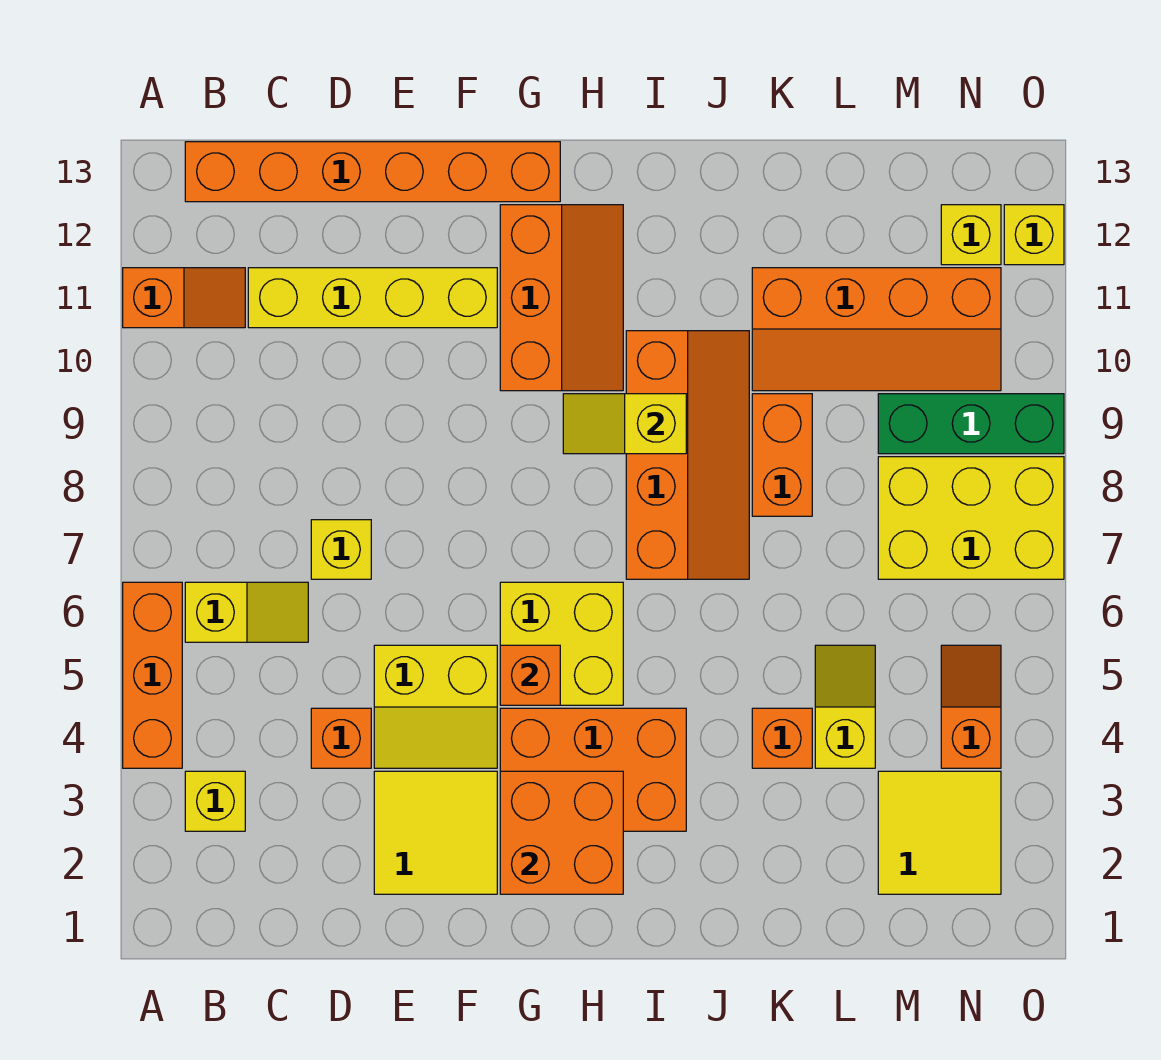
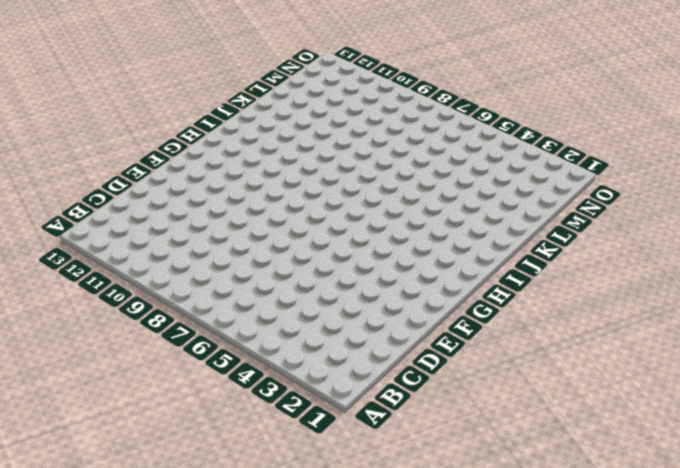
none -> orange brick A4:A6 level 1
none -> orange slope A11:B11 level 1 top A
none -> yellow brick B3 level 1

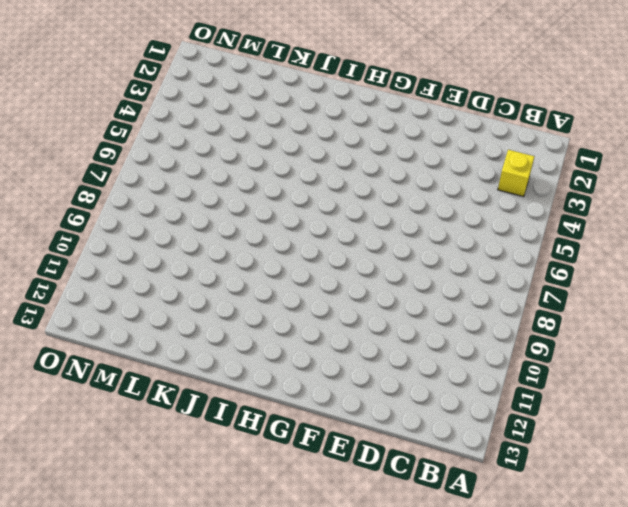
none -> orange brick A4:A6 level 1
none -> orange slope A11:B11 level 1 top A
none -> yellow slope B6:C6 level 1 top B

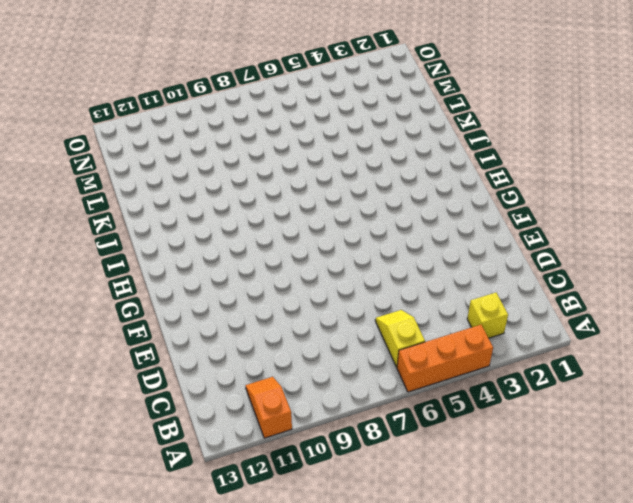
none -> orange brick B13:G13 level 1
none -> yellow brick C11:F11 level 1
none -> orange brick D4 level 1

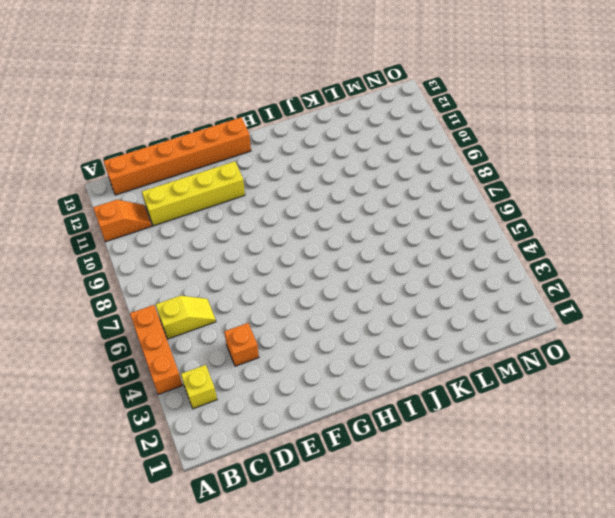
none -> yellow brick D7 level 1
none -> yellow tile E2:F3 level 1
none -> yellow slope E4:F5 level 1 top 5

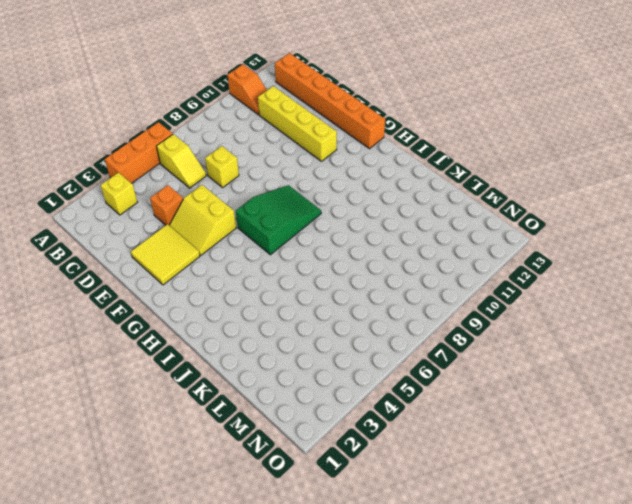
green slope G6:H8 level 1 top 6 -> yellow brick G5:H6 level 1
none -> orange brick G3:I4 level 1
none -> orange slope G10:H12 level 1 top G
none -> orange slope I7:J10 level 1 top I

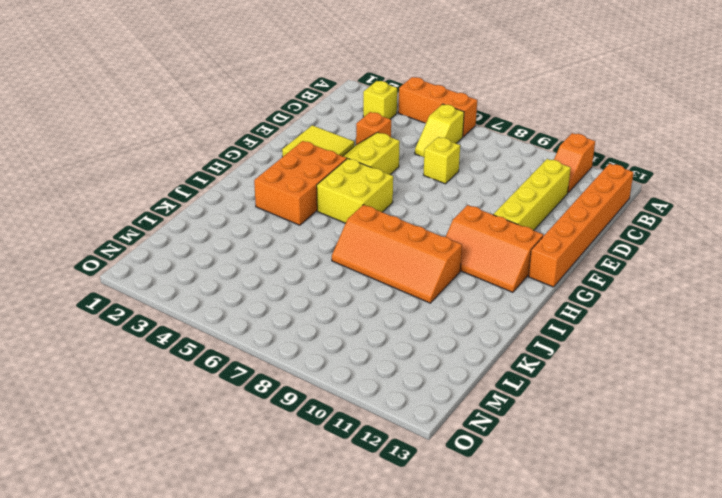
none -> orange brick K4 level 1
none -> orange brick K8:K9 level 1
none -> orange slope K10:N11 level 1 top 11

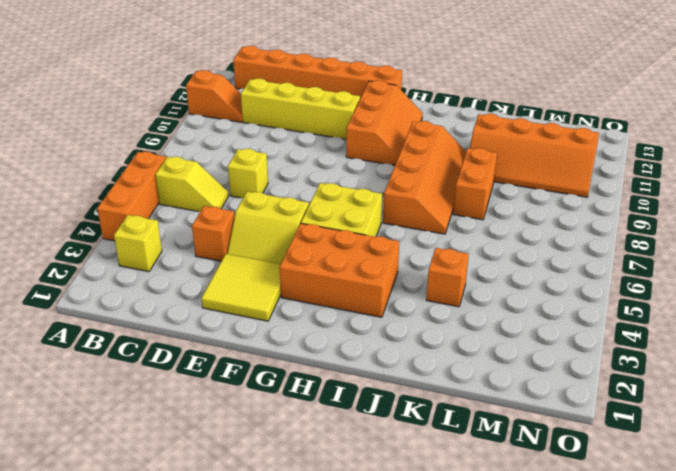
none -> yellow slope L4:L5 level 1 top 4
none -> yellow tile M2:N3 level 1
none -> yellow brick M7:O8 level 1

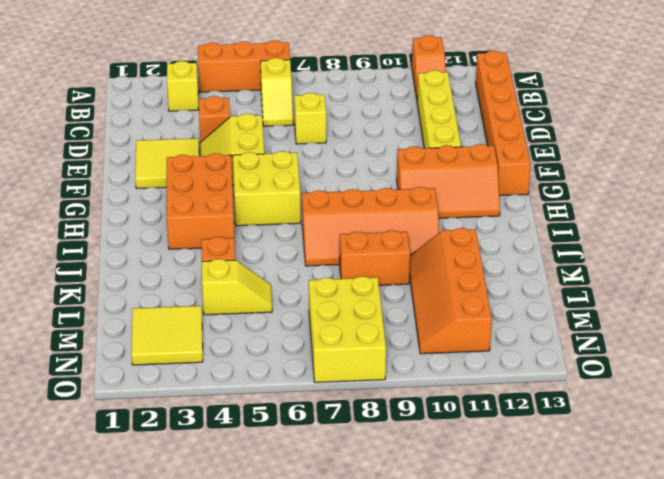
none -> green brick M9:O9 level 1
none -> orange slope N4:N5 level 1 top 4
none -> yellow brick N12 level 1

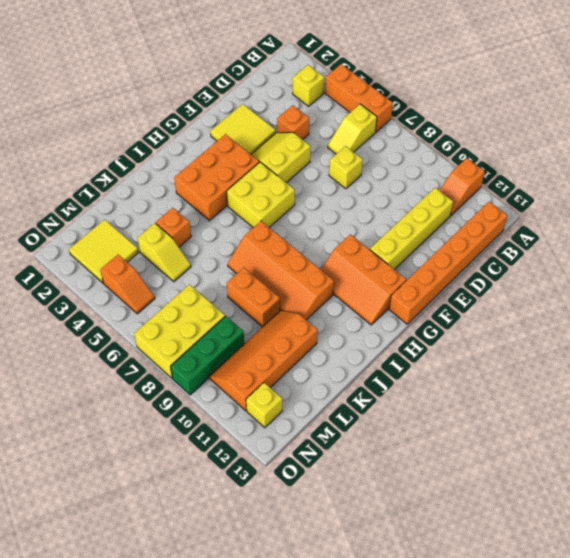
none -> yellow brick O12 level 1
none -> orange brick G2:H3 level 2
none -> orange brick G5 level 2

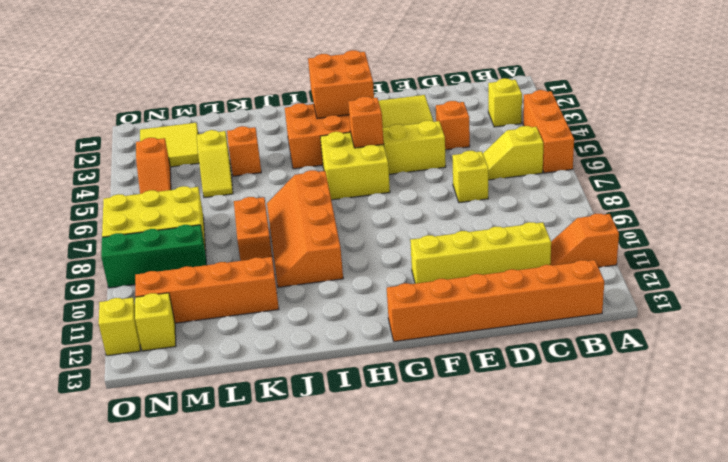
none -> orange slope G10:H12 level 1 top G
none -> yellow slope H9:I9 level 2 top I

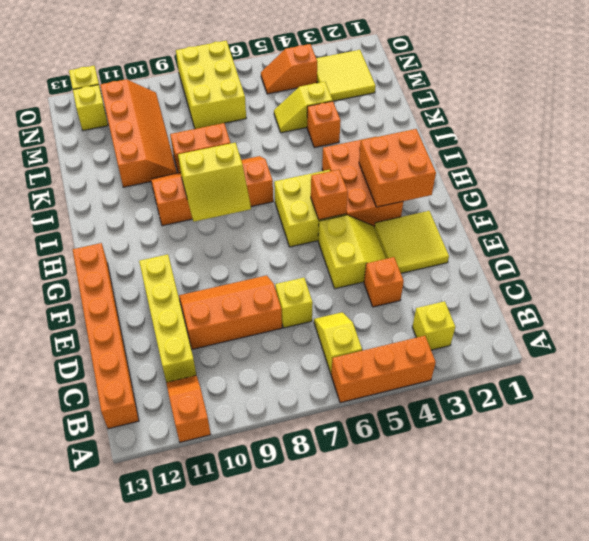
orange slope D8:E10 level 1 top D -> orange slope G10:H12 level 1 top G
yellow slope H8:I9 level 2 top I -> yellow slope H9:I9 level 2 top I
none -> green brick M9:O9 level 1

